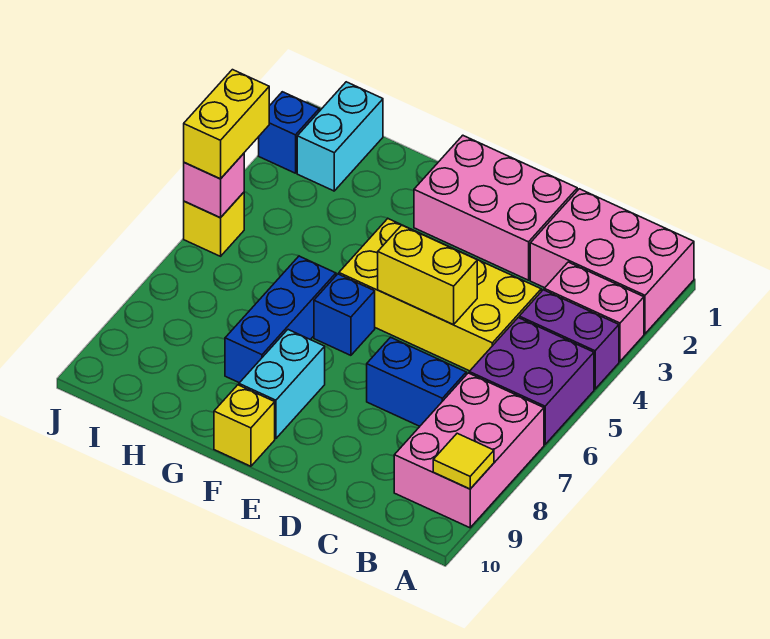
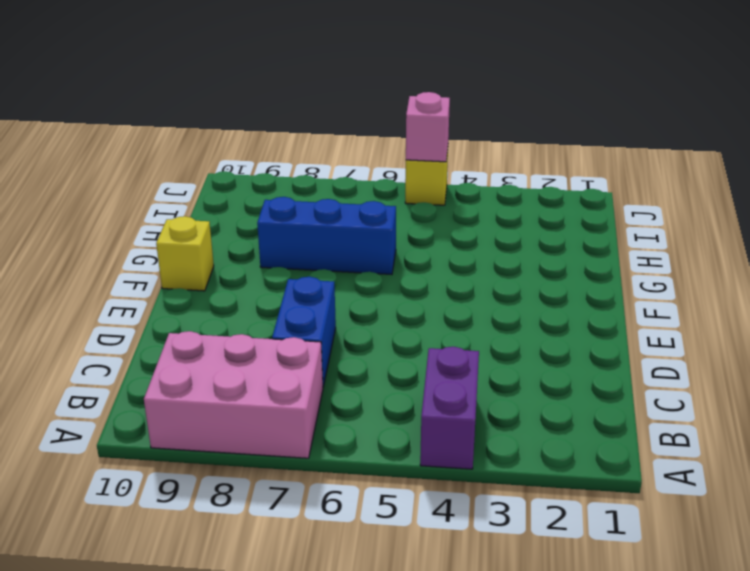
none -> pink brick A1:C2 level 1
none -> pink brick A3:B3 level 1
none -> purple brick A5:B6 level 1

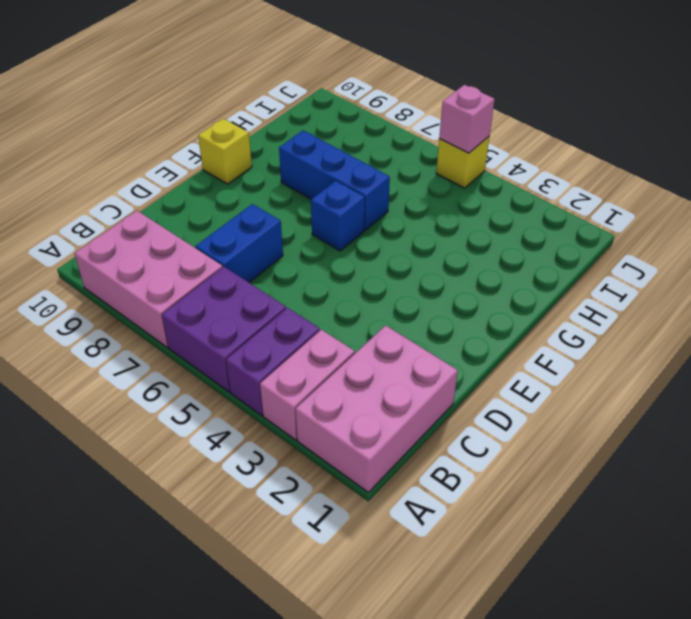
none -> yellow brick C4:F5 level 1
none -> pink brick D1:F2 level 1
none -> cyan brick F8:F9 level 1

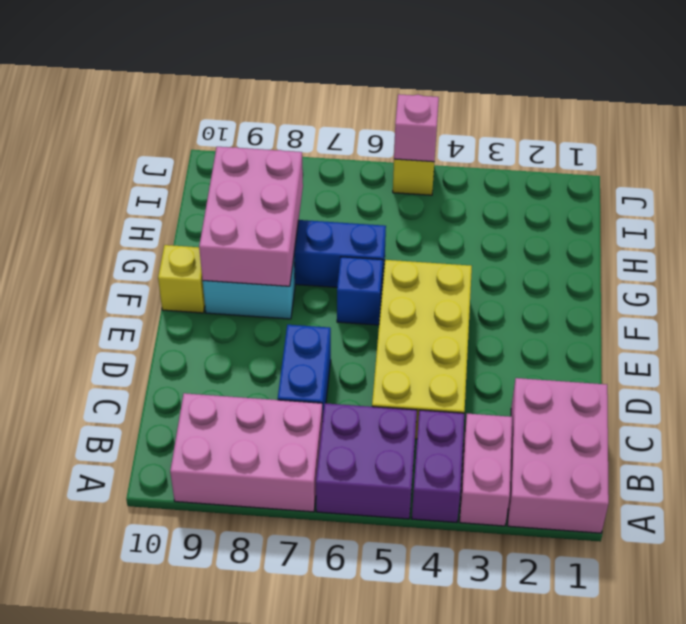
pink brick F8:H9 level 2 -> pink brick D1:F2 level 1
none -> cyan brick I1:I2 level 1
none -> blue brick J2 level 1
none -> yellow tile A9 level 2

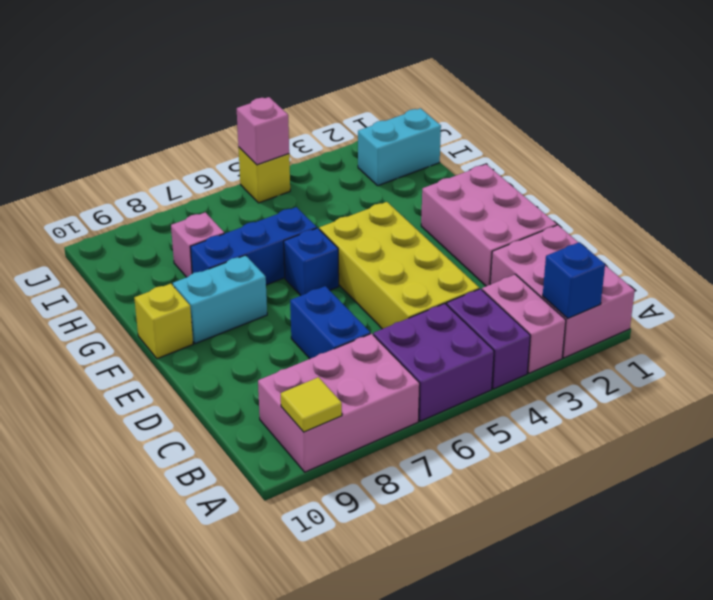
blue brick A2 level 2 -> blue brick J2 level 1
pink brick H8 level 1 -> none
none -> yellow brick D5:E5 level 2
none -> yellow brick J4:J5 level 3

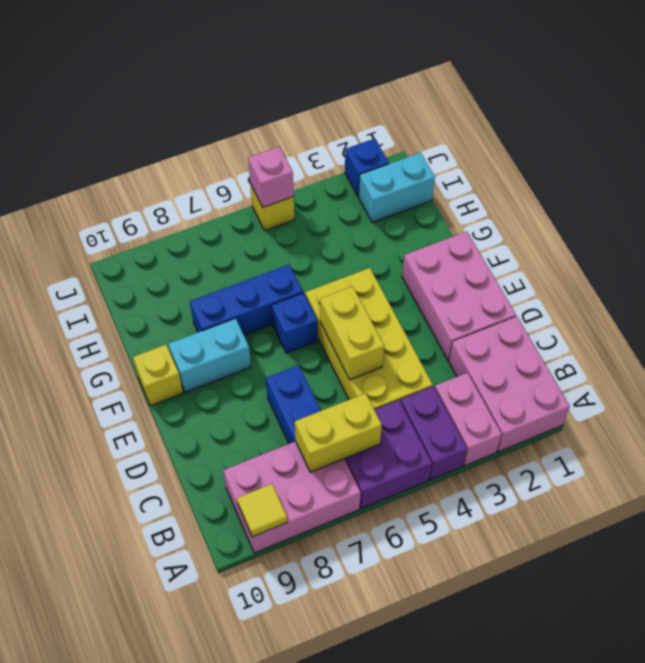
yellow brick B6:B7 level 2 -> yellow brick J4:J5 level 3

